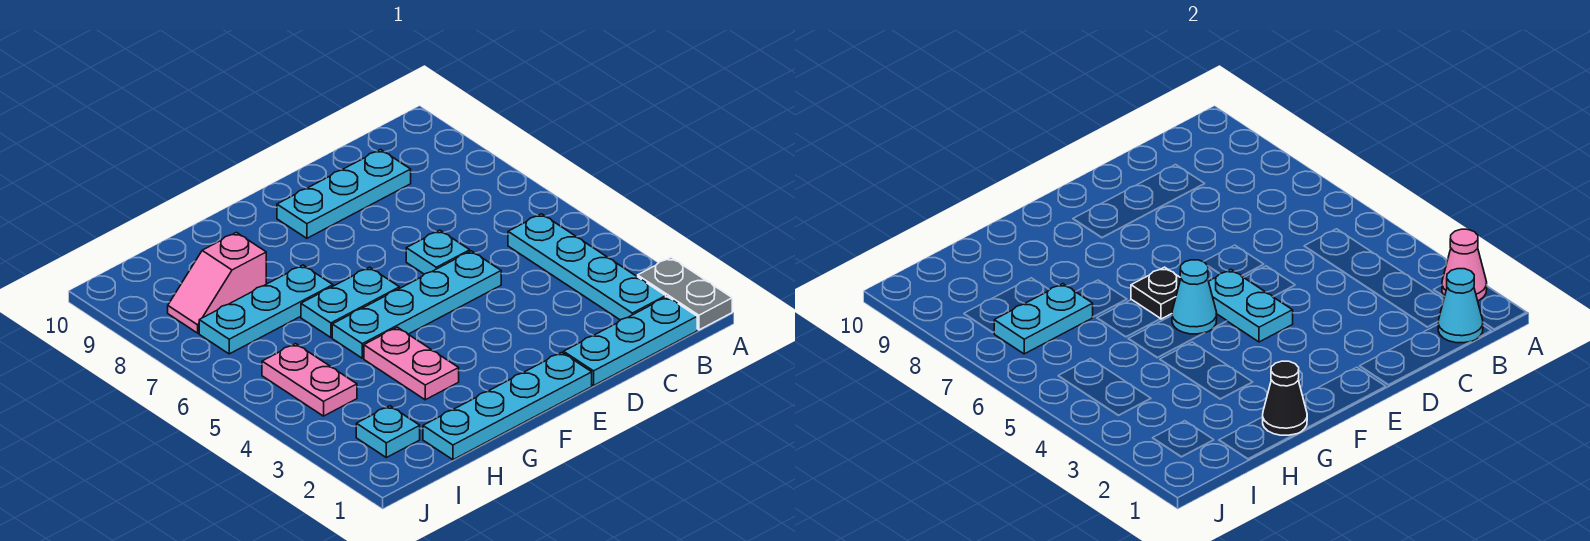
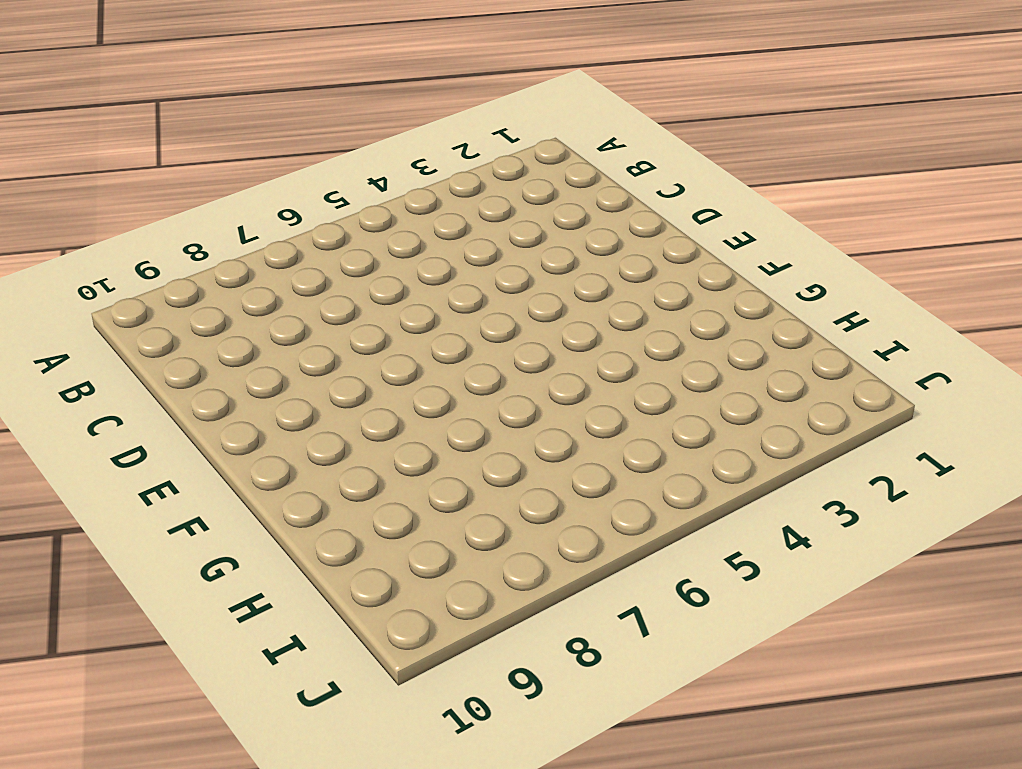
none -> grey plate A1:A2 level 1
none -> cyan plate B1:D1 level 1
none -> cyan plate B2:B5 level 1

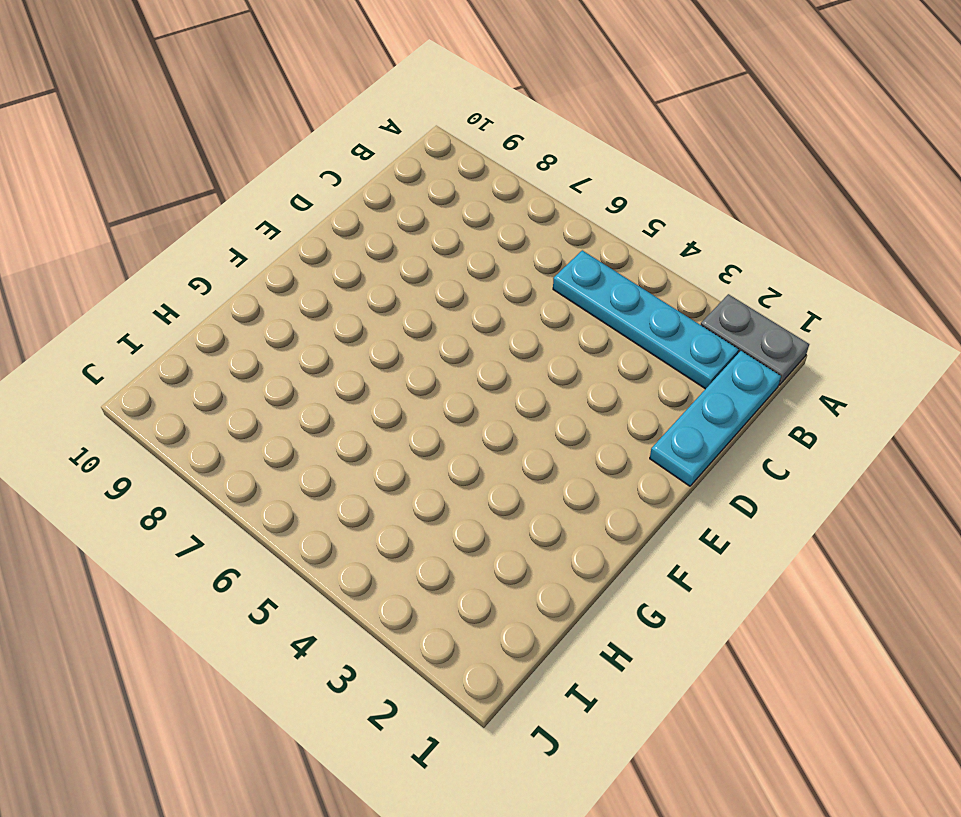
none -> cyan plate C9:E9 level 1
none -> cyan plate D5:G5 level 1
none -> cyan plate D6 level 1

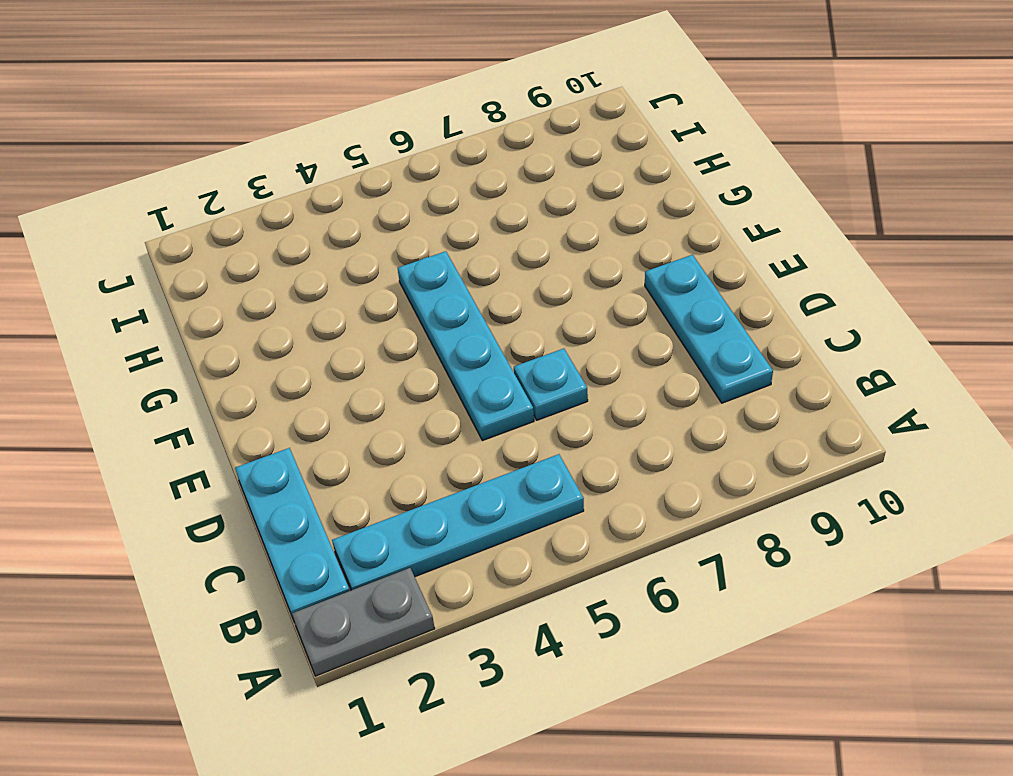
none -> cyan plate E1:H1 level 1
none -> cyan plate F6:G6 level 1
none -> pink plate G3:G4 level 1

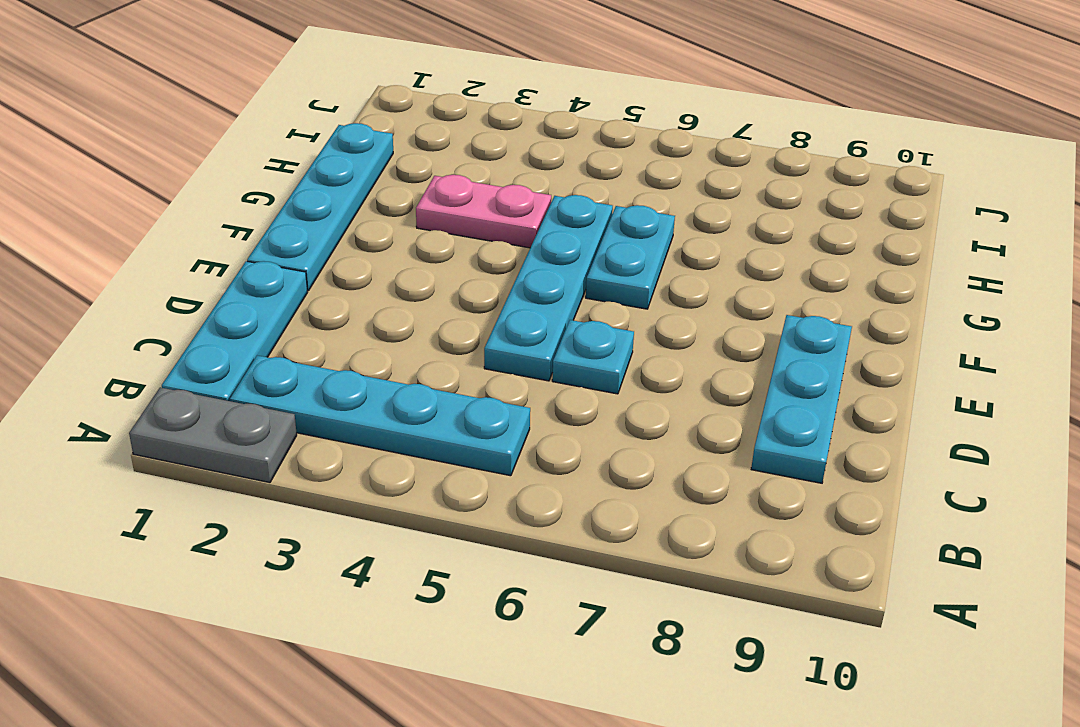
none -> cyan plate G7:I7 level 1
none -> pink slope H8:I8 level 1 top H
none -> cyan plate I2 level 1

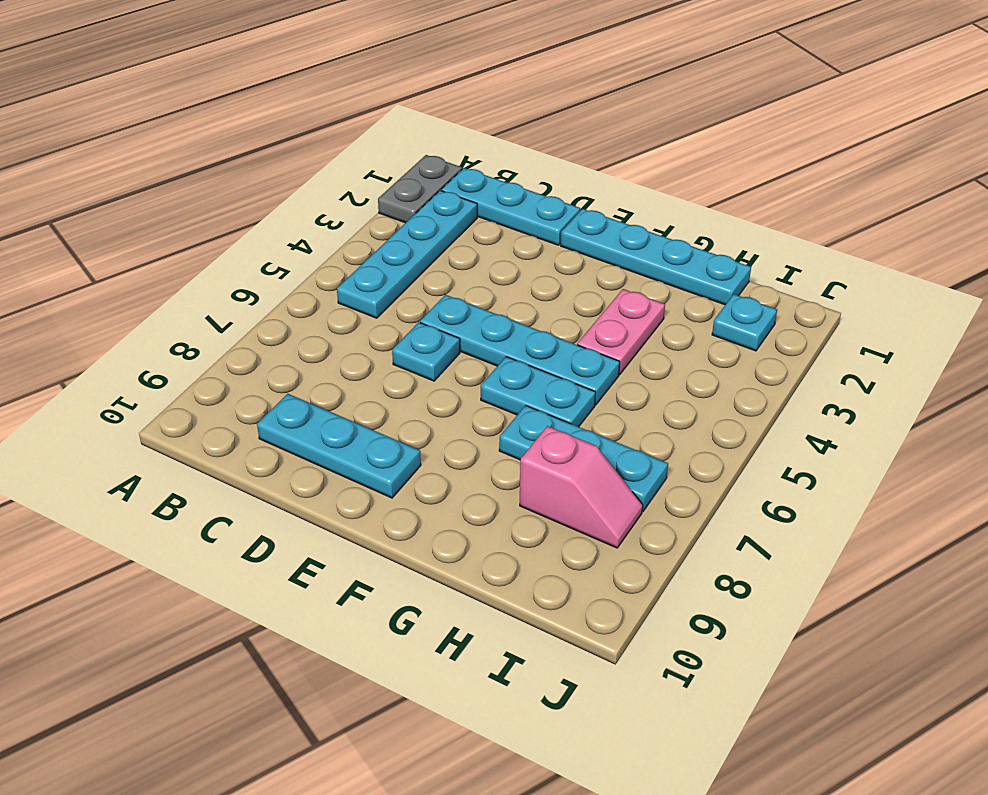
none -> pink plate I4:I5 level 1
none -> pink cone A2 level 2
none -> cyan cone B1 level 2

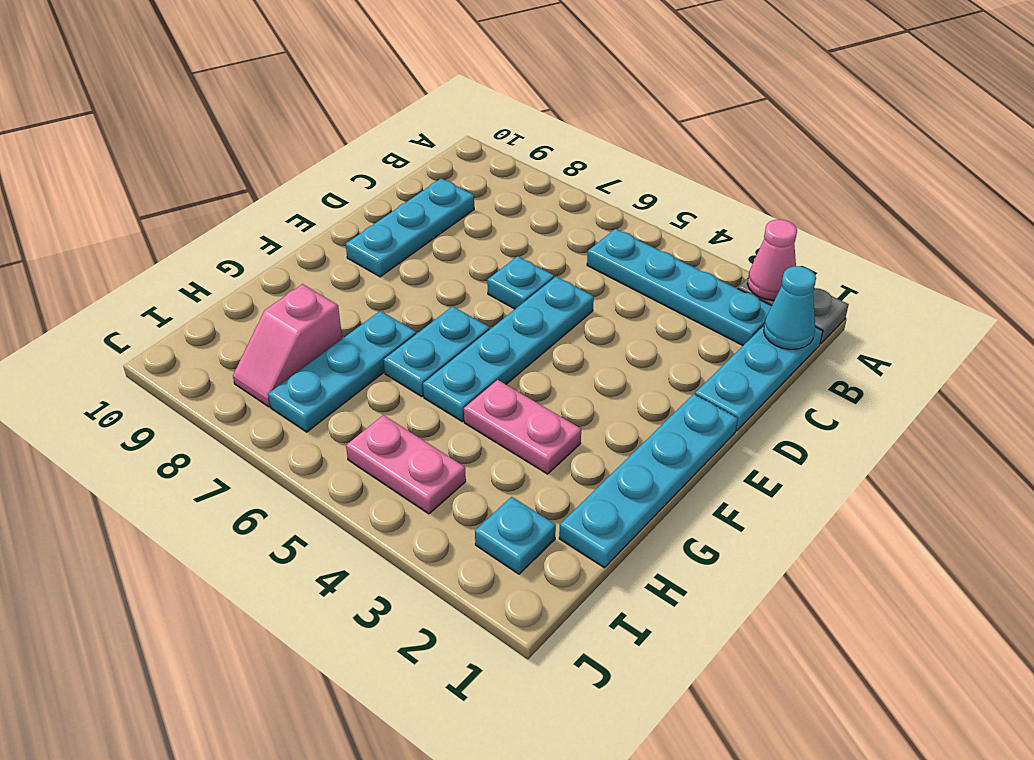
none -> cyan plate E4:E5 level 2
none -> cyan cone F5 level 2
none -> black plate F6 level 2

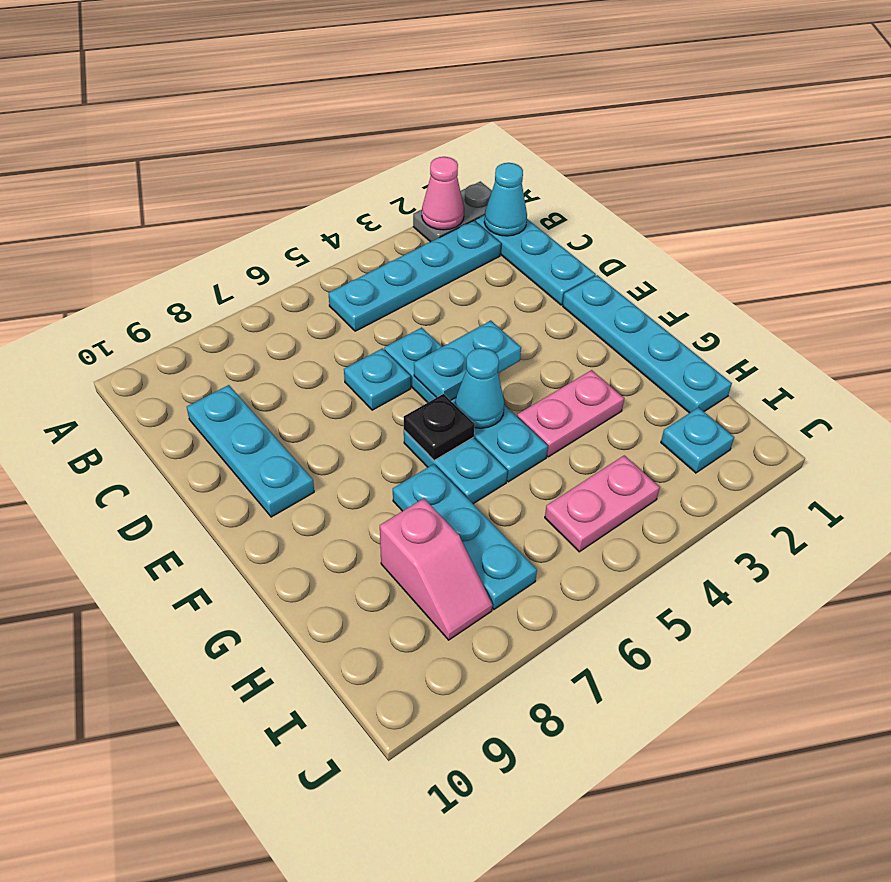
none -> black cone G1 level 2
none -> cyan plate H7:I7 level 2

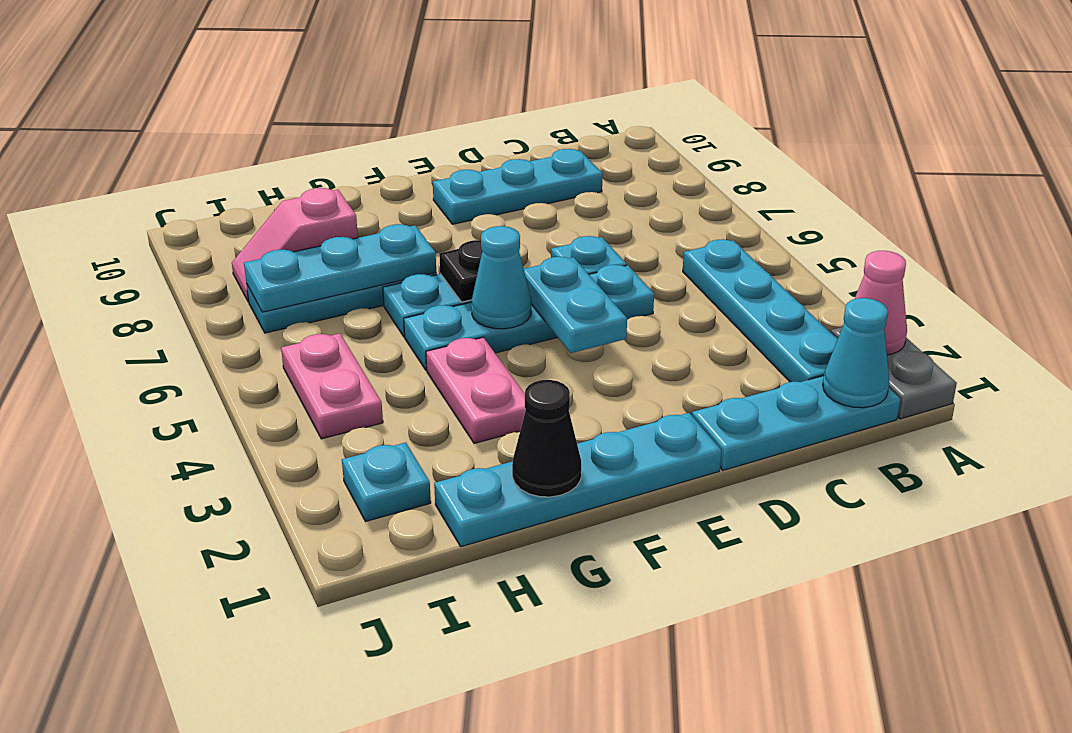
cyan plate G7:I7 level 2 -> cyan plate H7:I7 level 2

